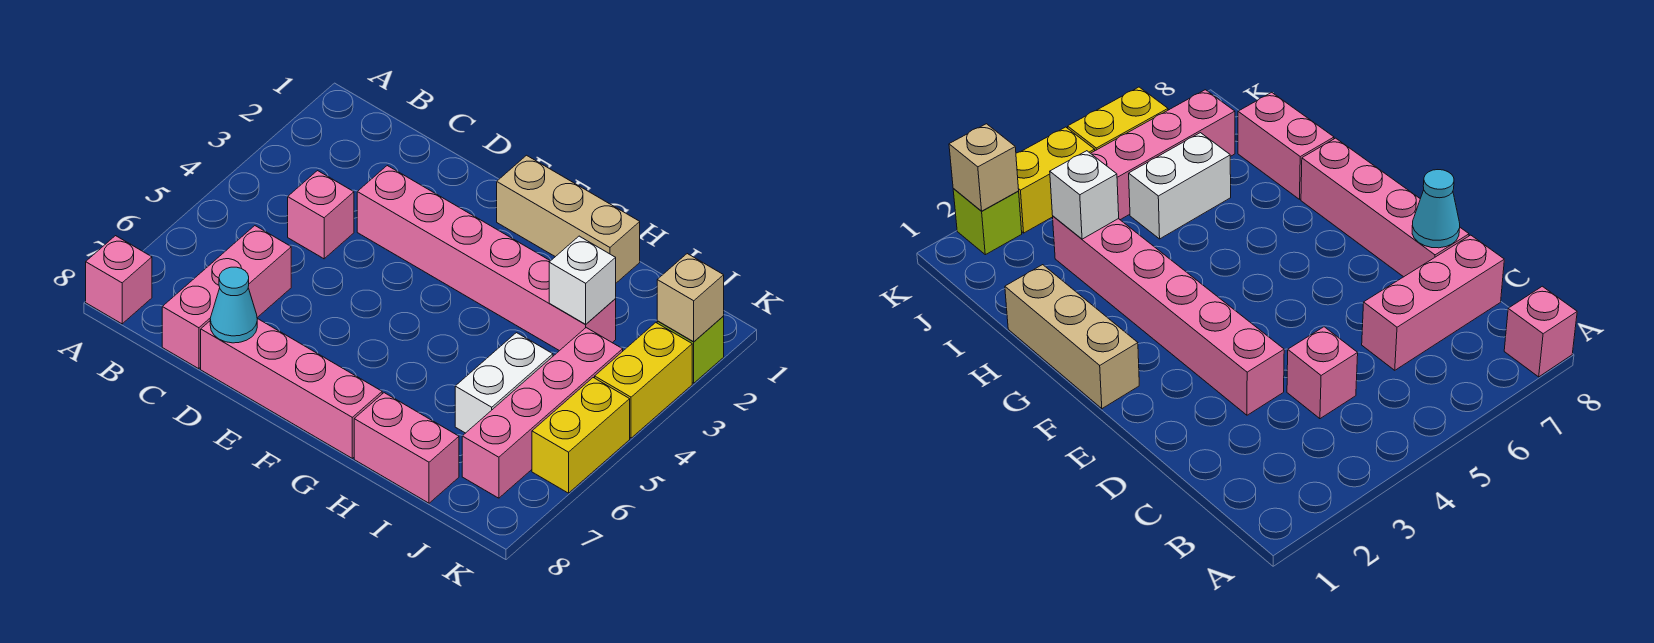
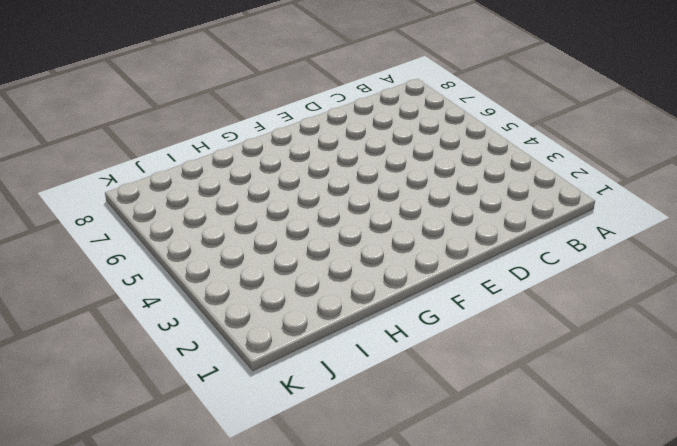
none -> pink brick A8 level 1
none -> pink brick C4 level 1
none -> pink brick C6:C8 level 1

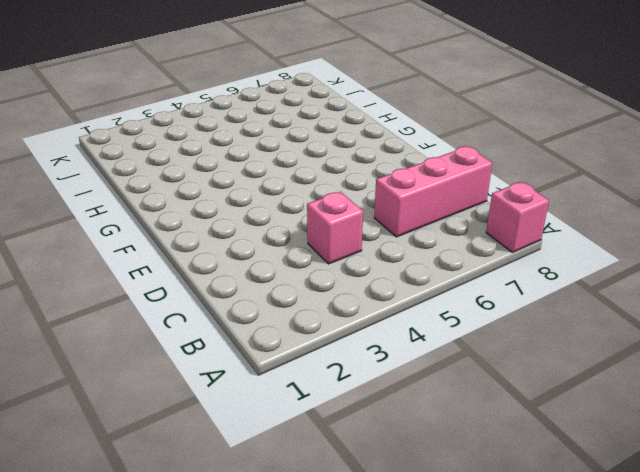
none -> pink brick D3:I3 level 1
none -> pink brick D8:G8 level 1
none -> tan brick F1:H1 level 1

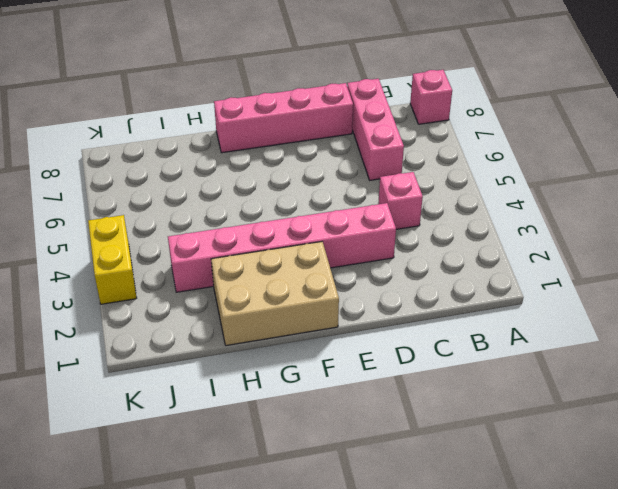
tan brick F1:H2 level 1 -> tan brick F1:H1 level 1
none -> pink brick H8:I8 level 1
none -> white brick I5:I6 level 1
none -> pink brick J4:J7 level 1

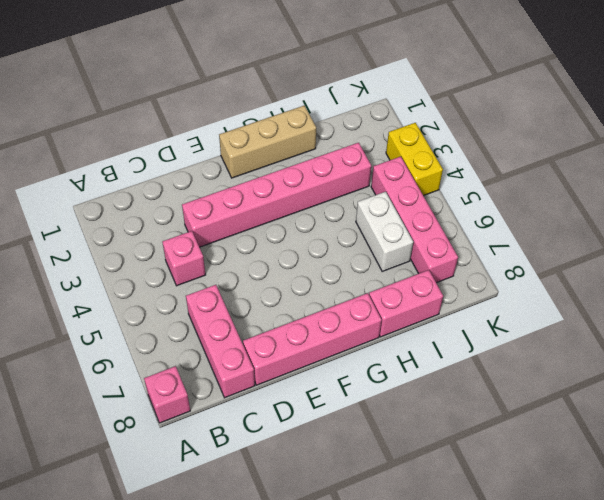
none -> lime brick K2 level 1
none -> yellow brick K5:K6 level 1
none -> cyan cone D8 level 2

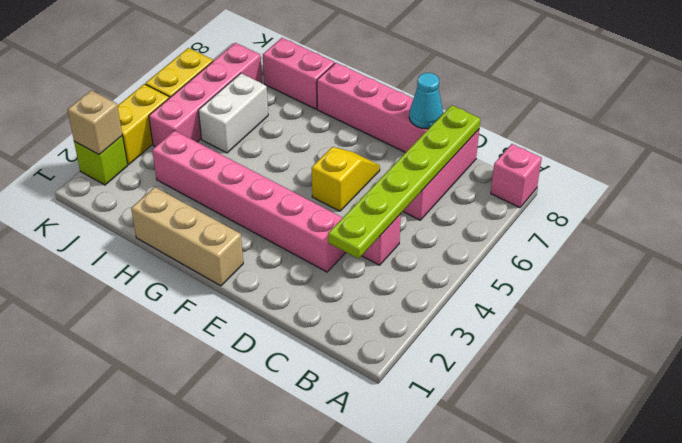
lime plate C3:C8 level 2 -> none
yellow slope E5:E6 level 1 top 5 -> none
none -> white brick I3 level 2

